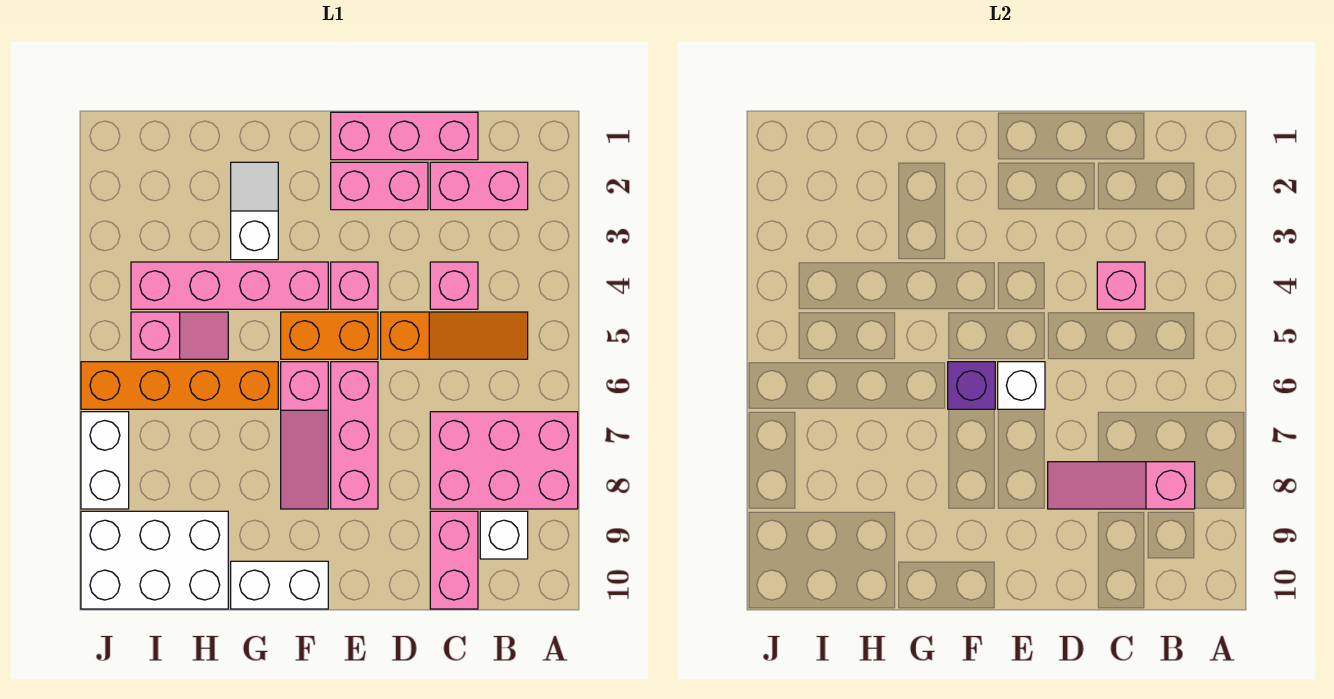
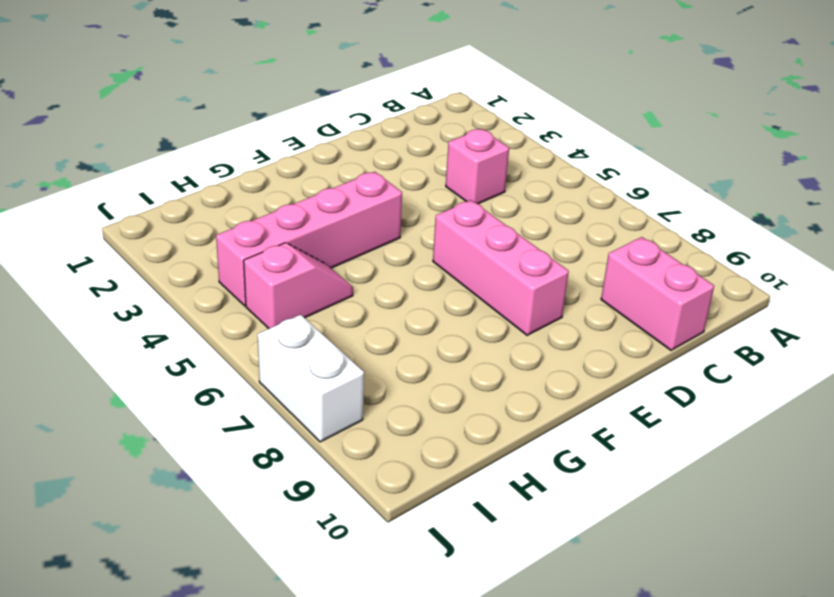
none -> pink brick A7:C8 level 1
none -> pink brick B2:C2 level 1
none -> orange slope B5:D5 level 1 top D

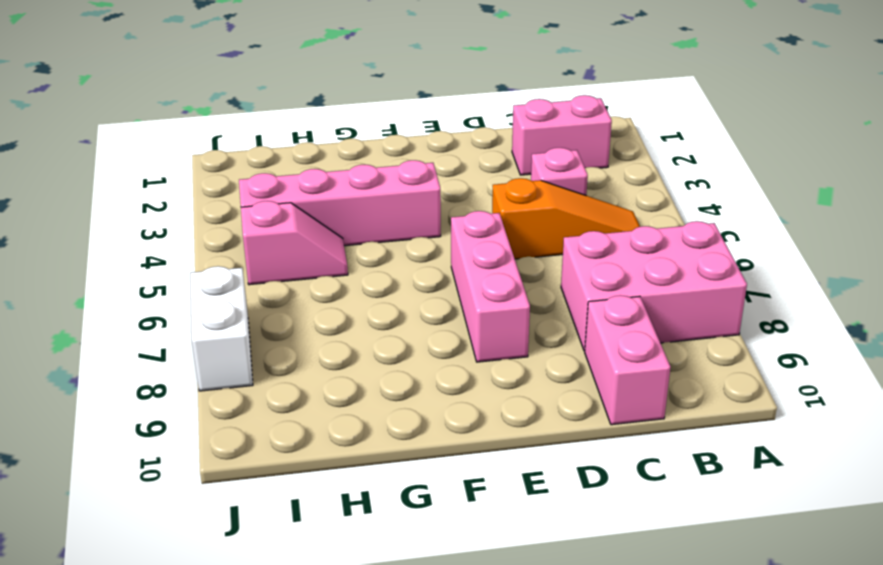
none -> white brick B9 level 1
none -> pink brick C1:E1 level 1
none -> pink brick D2:E2 level 1

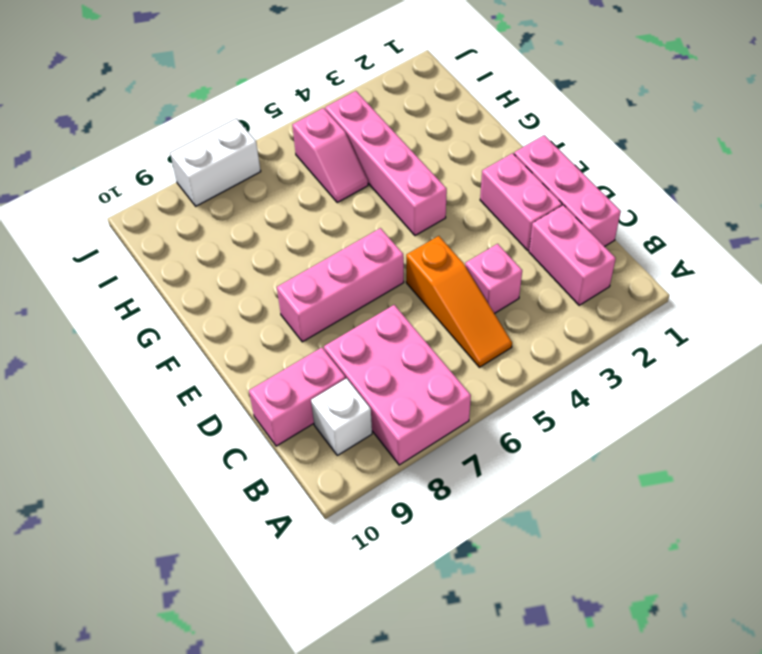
none -> pink brick E4 level 1
none -> orange brick E5:F5 level 1
none -> pink slope F6:F8 level 1 top 6

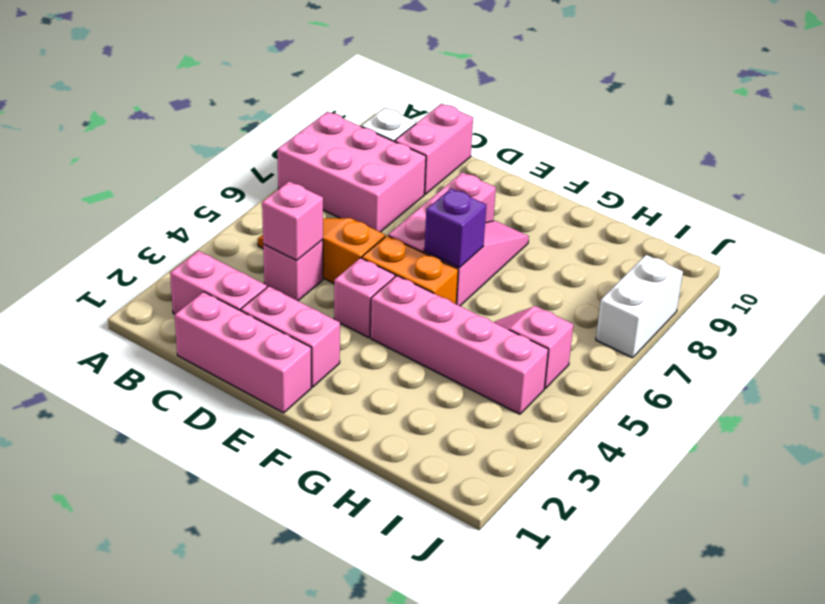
none -> white brick F10:G10 level 1
none -> white slope G2:G3 level 1 top 3
none -> orange brick G6:J6 level 1

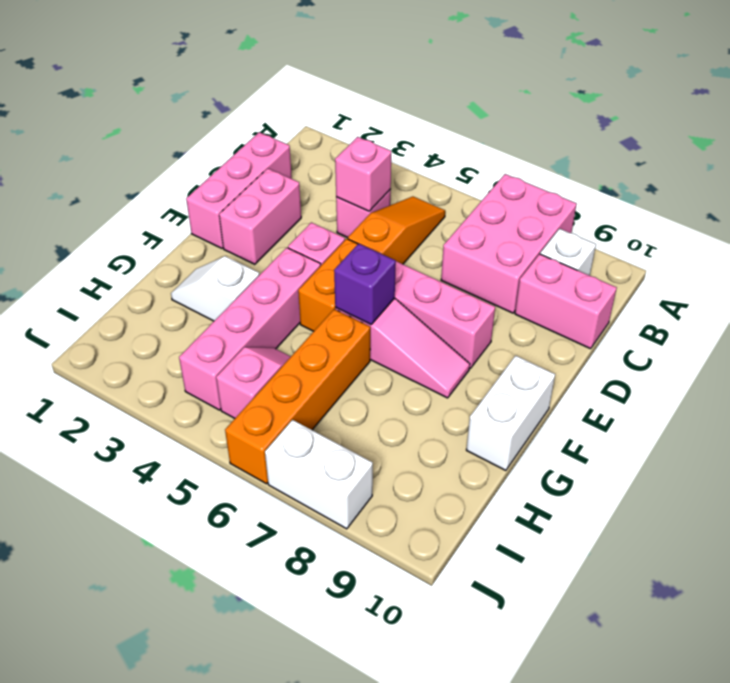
none -> pink brick B2:C2 level 1
none -> white brick H9:J10 level 1
none -> pink slope B8:D8 level 2 top B

